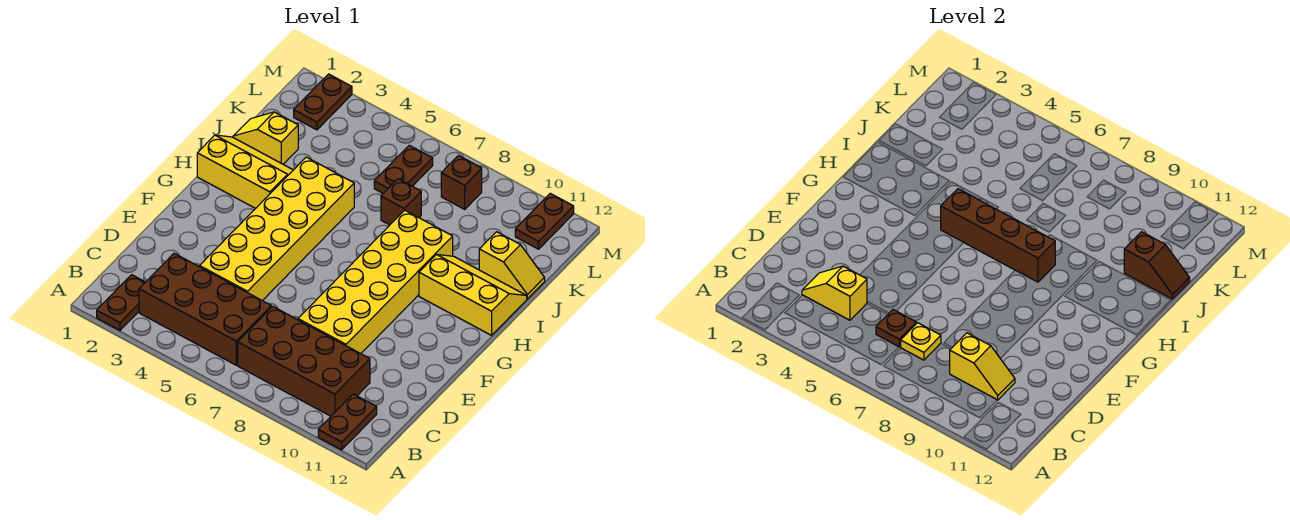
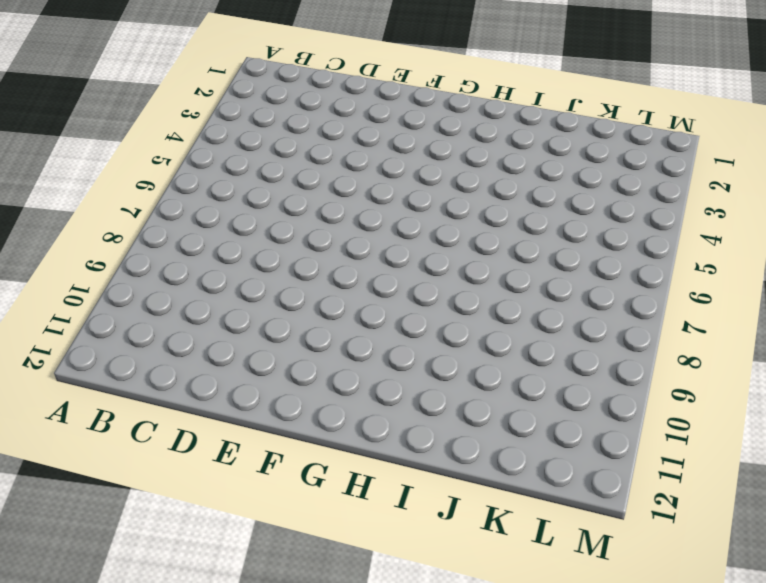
none -> brown plate A2:B2 level 1
none -> brown plate A11:B11 level 1
none -> brown brick B3:C6 level 1

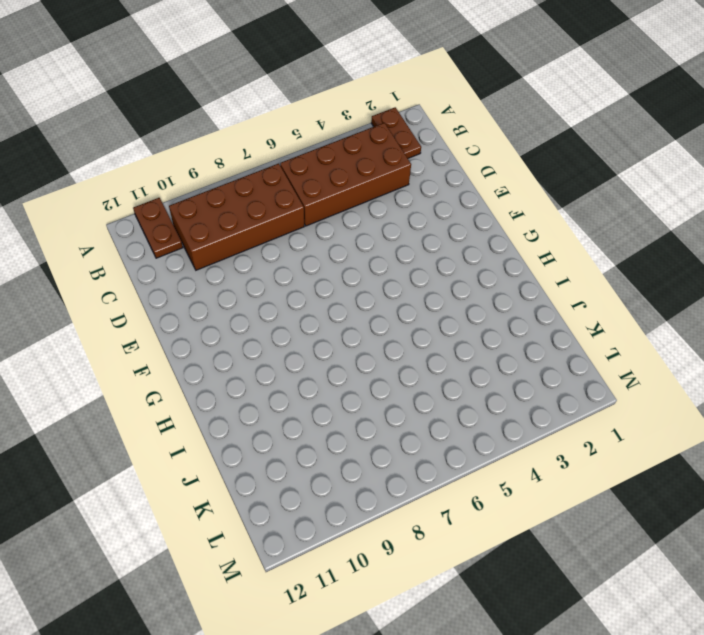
none -> yellow brick D4:I5 level 1
none -> yellow brick D8:I9 level 1
none -> yellow slope H1:I3 level 1 top H

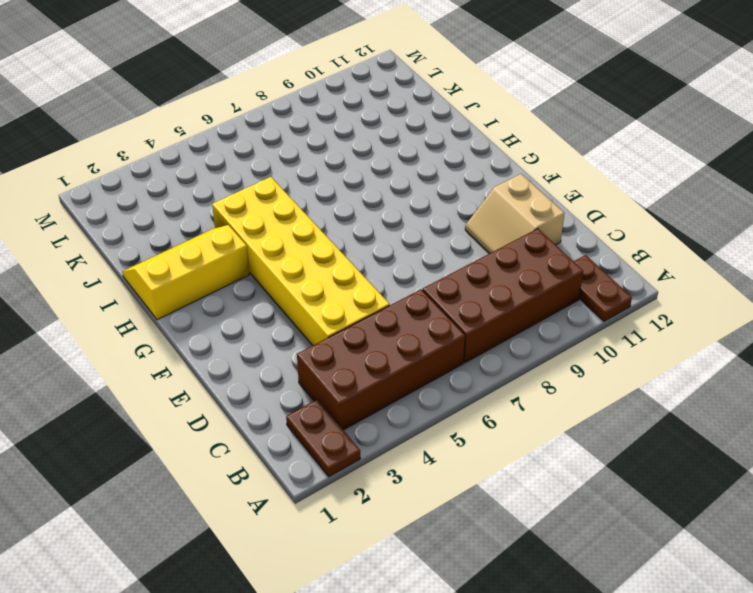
tan slope D10:E11 level 1 top 11 -> none
none -> yellow brick D8:I9 level 1
none -> yellow slope H10:I12 level 1 top H
none -> yellow slope J1:J2 level 1 top 2

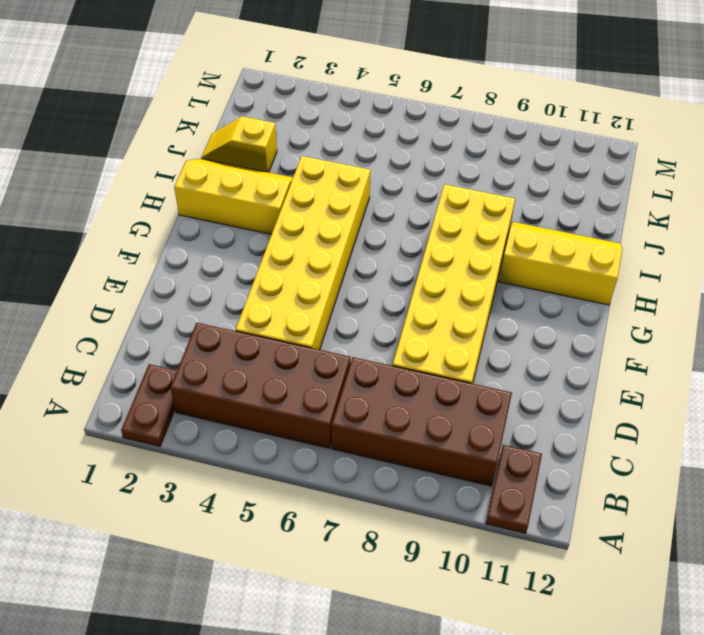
none -> brown brick J7 level 1
none -> yellow slope J11:J12 level 1 top 11
none -> brown plate K6:L6 level 1

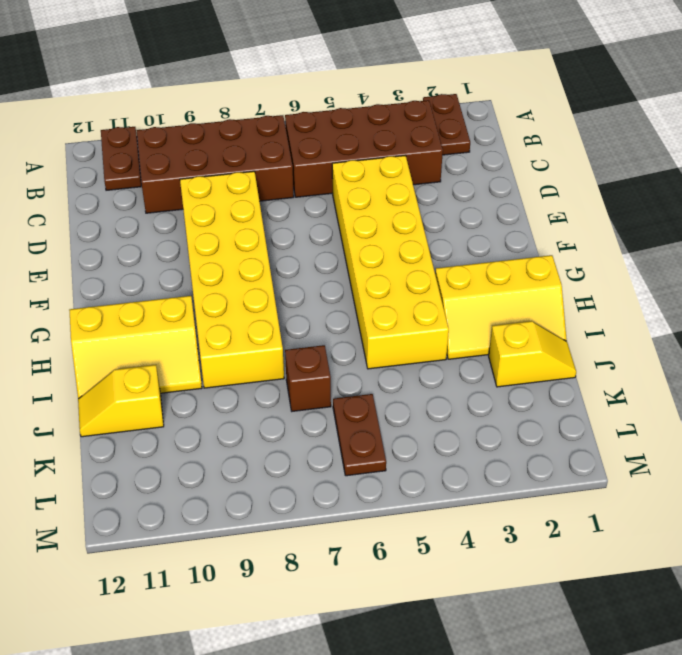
none -> brown plate L2:M2 level 1
none -> brown brick L8 level 1
none -> brown plate L11:M11 level 1

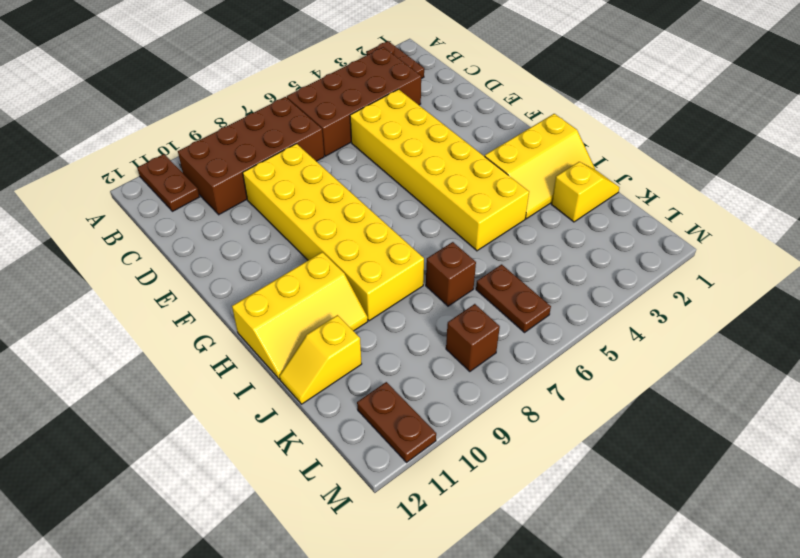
none -> brown plate L2:M2 level 1
none -> yellow slope C3:C4 level 2 top 4
none -> brown plate C6 level 2

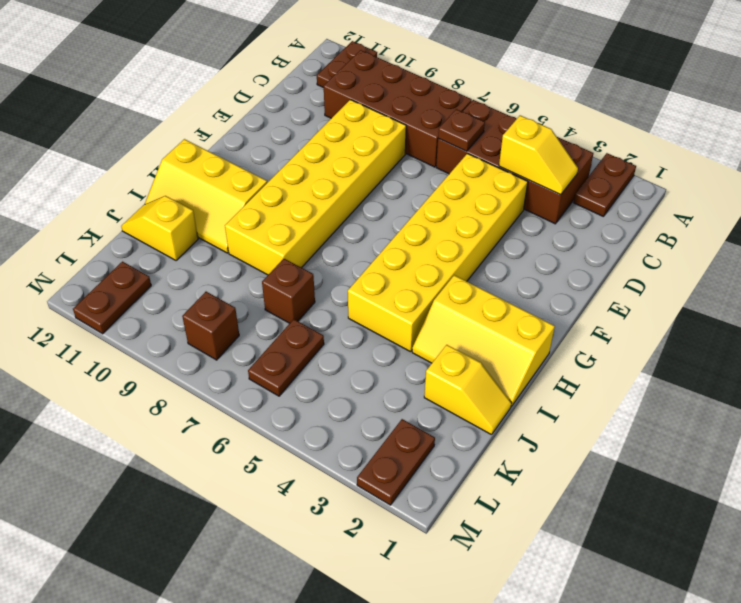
none -> yellow plate C7 level 2
none -> yellow slope C9:C10 level 2 top 9
none -> brown brick H5:H8 level 2

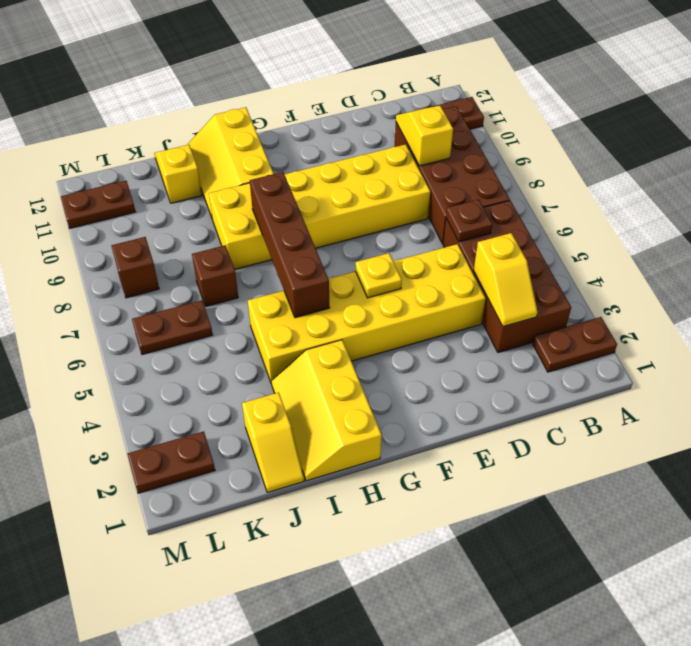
yellow plate F5 level 2 -> yellow plate C7 level 2
none -> brown slope J11:J12 level 2 top 11

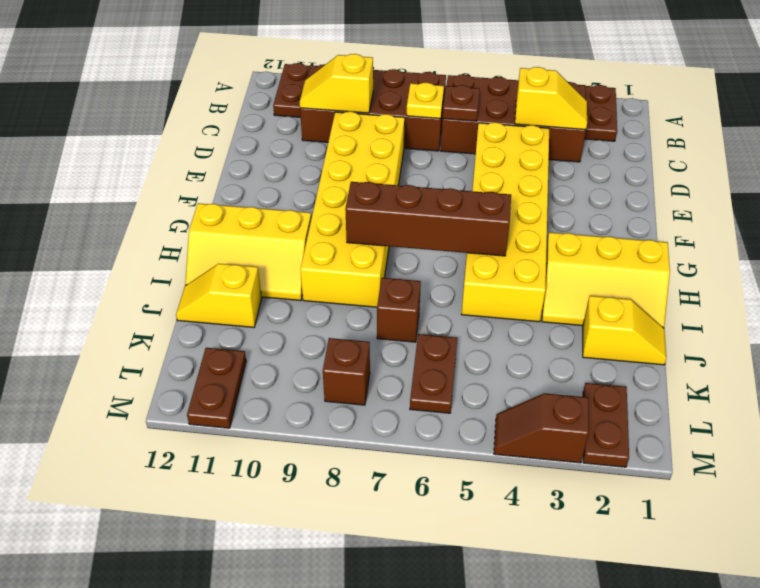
brown slope M3:M4 level 1 top 3 -> brown slope J11:J12 level 2 top 11

